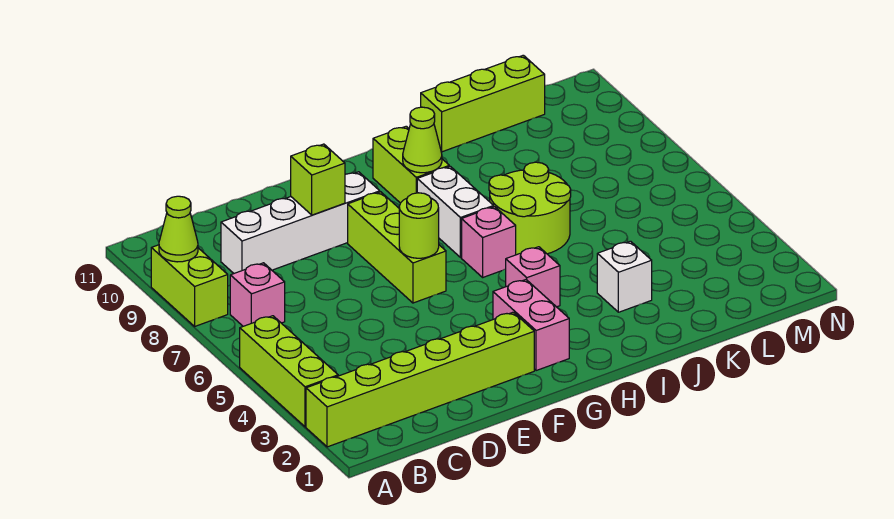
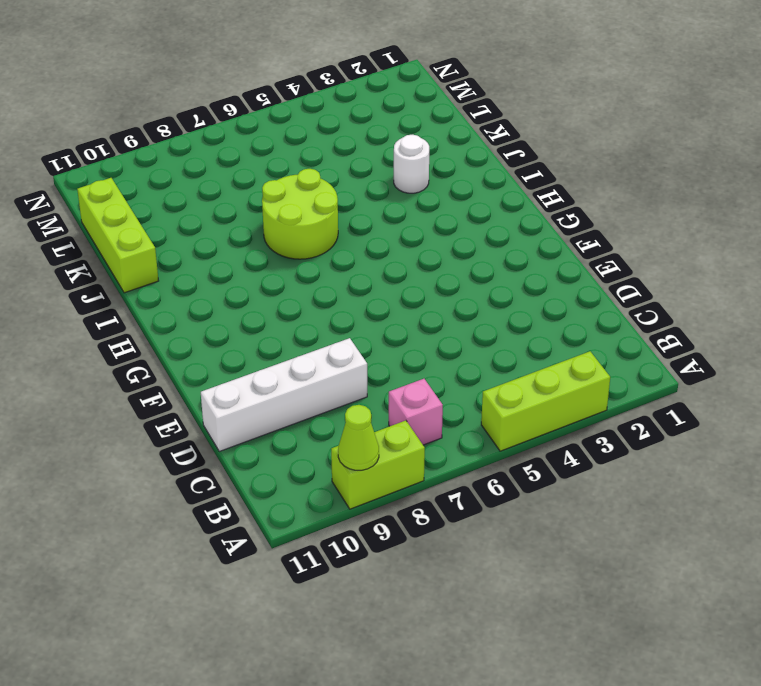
white brick D8:D11 level 1 -> white brick C9:F9 level 1
white round brick J3 level 1 -> white brick J3 level 1
none -> lime brick A2:F2 level 1
none -> lime brick F6:F8 level 1
none -> pink brick G2:G3 level 1

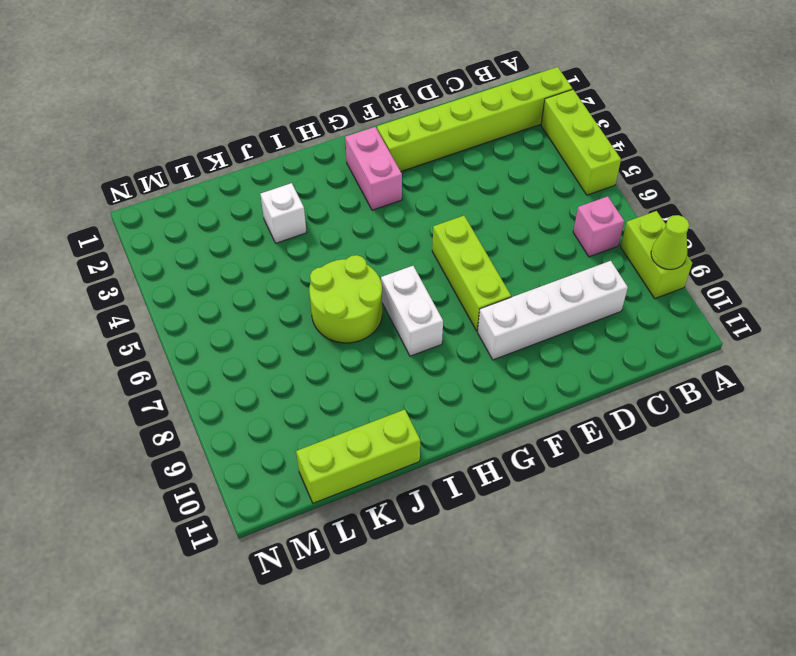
none -> pink brick H4 level 1
none -> pink brick H6 level 1
none -> lime brick H9:H10 level 1

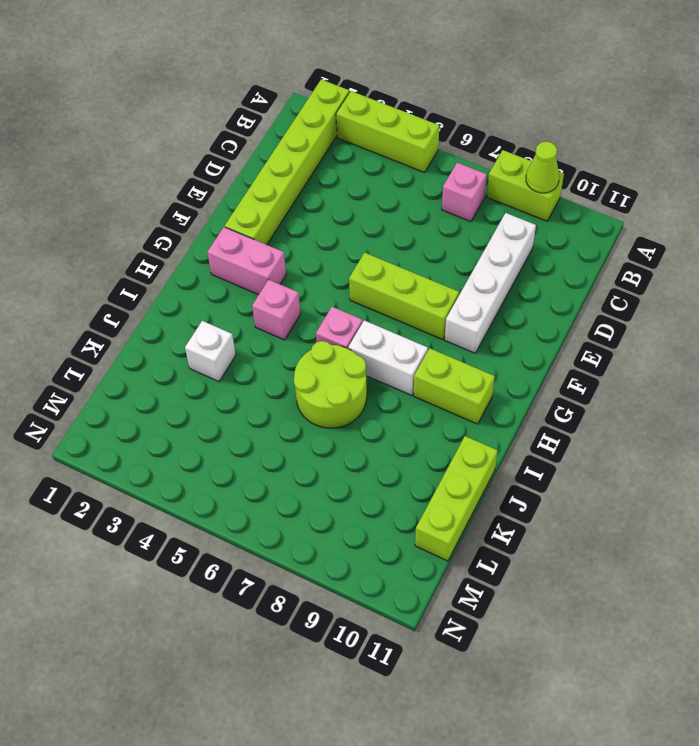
none -> lime brick E9 level 2
none -> lime round brick F6 level 2
none -> lime cone H9 level 2

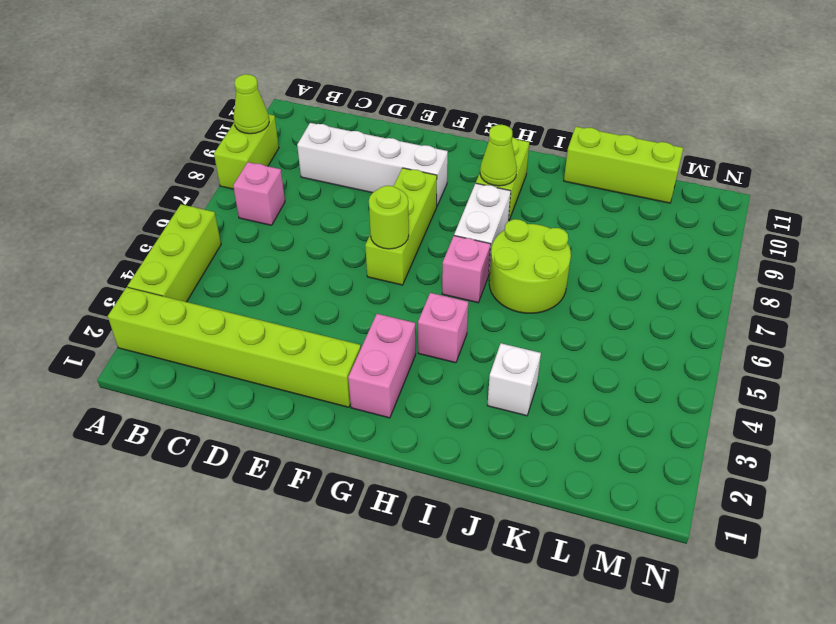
none -> lime brick E9 level 2

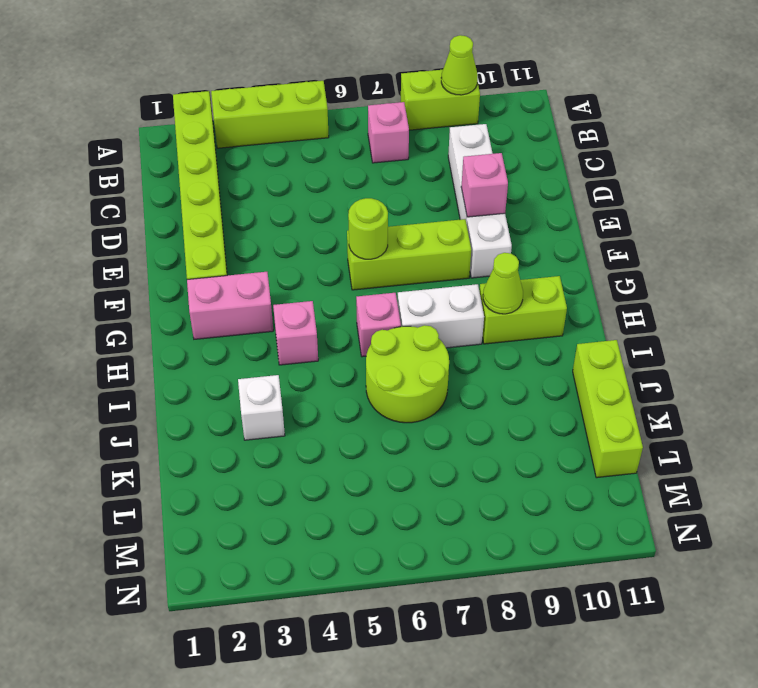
pink brick E9 level 2 -> lime brick E9 level 2

